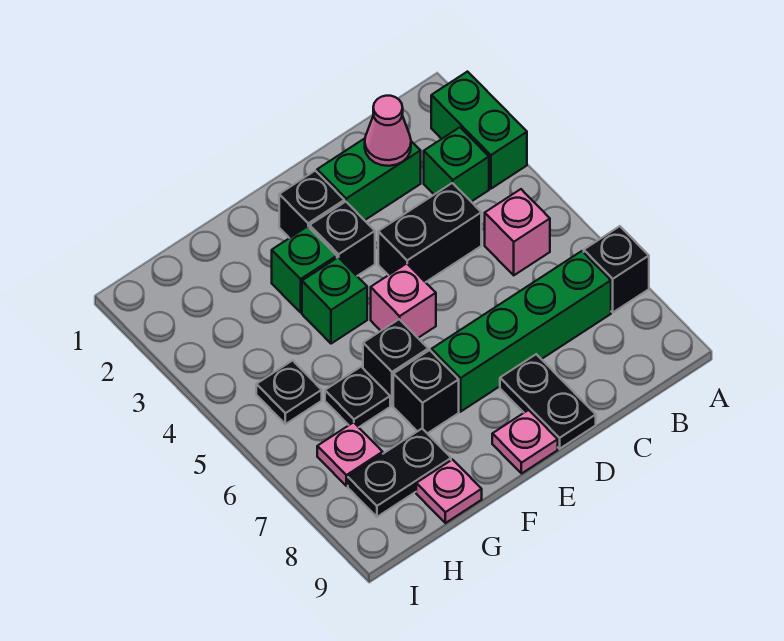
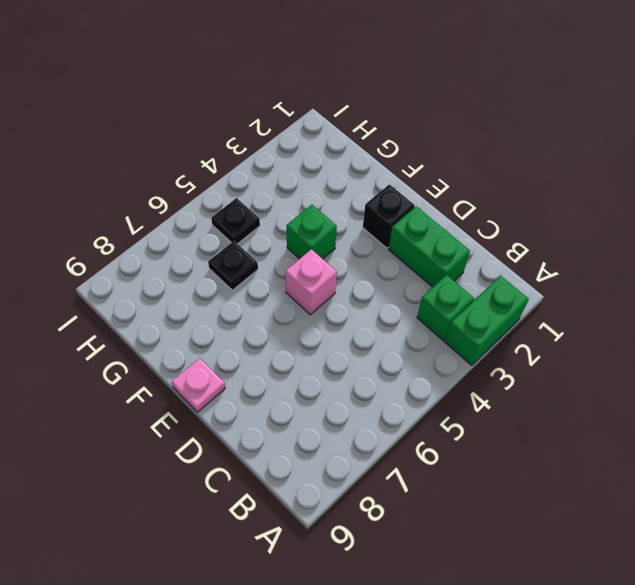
none -> black brick A7 level 1
none -> pink brick B5 level 1
none -> green brick B7:E7 level 1

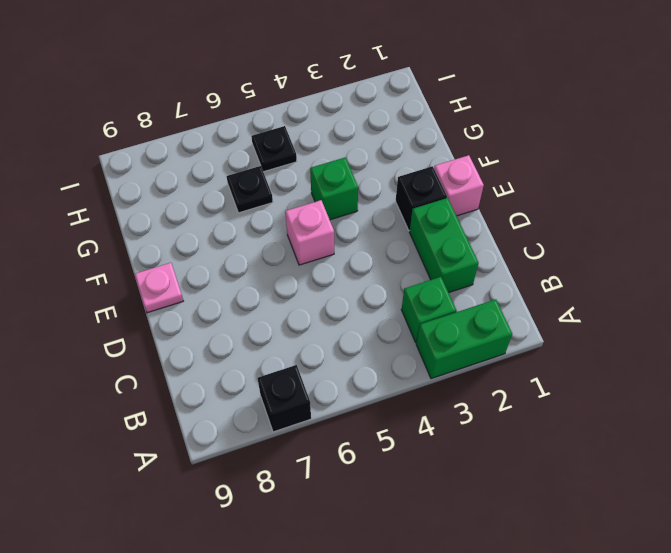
pink brick E1 level 1 -> pink brick B5 level 1
none -> green brick B7:E7 level 1
none -> black brick C4:D4 level 1
none -> black plate D8:D9 level 1

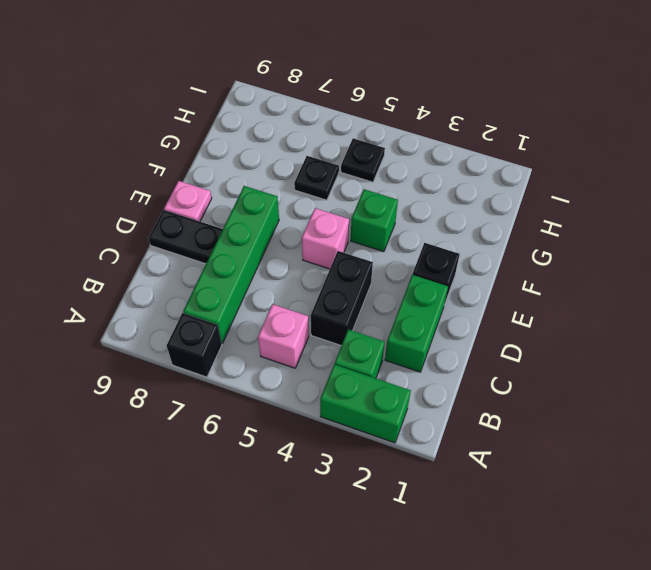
none -> black brick E3 level 1
none -> green brick F3 level 1
none -> black brick F6 level 1

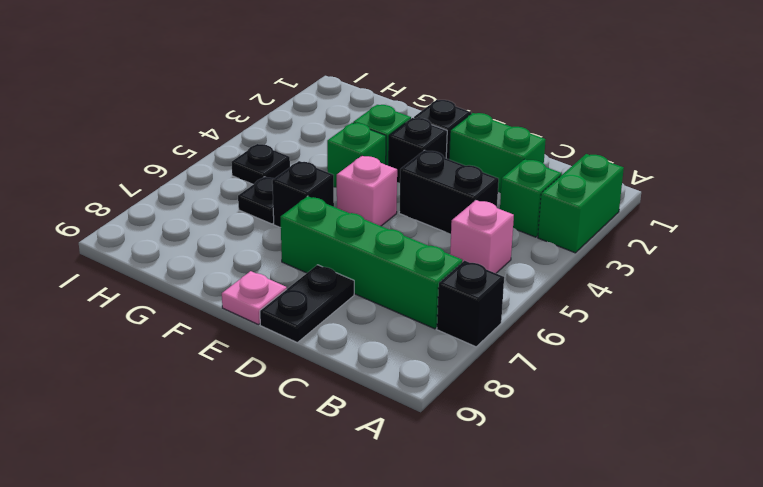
none -> black brick F7 level 1
none -> black plate G8:H8 level 1
none -> pink plate G9 level 1

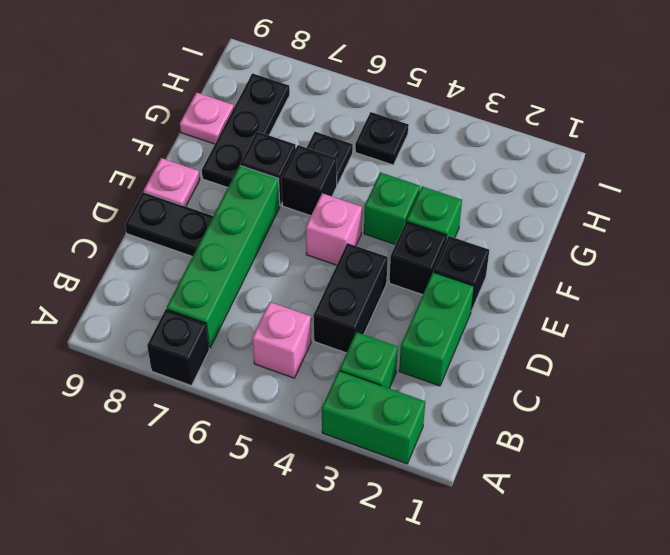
black plate F8:H8 level 1 -> black plate G8:H8 level 1
none -> pink plate H7 level 1
none -> pink cone C2 level 2

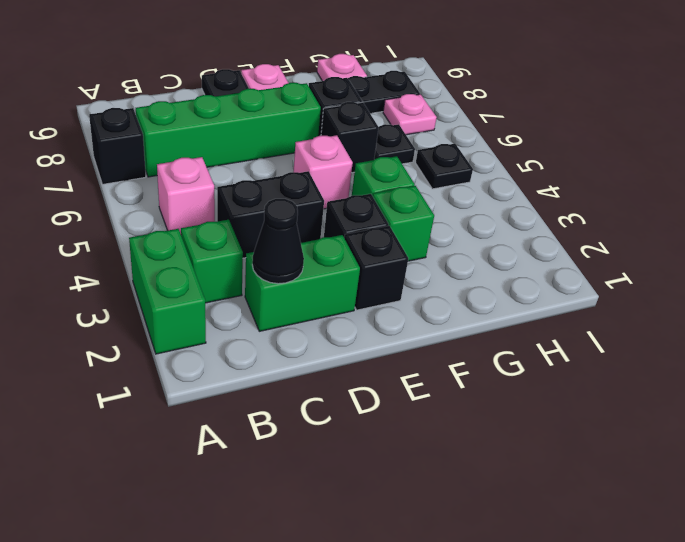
black cone C2 level 2 -> pink cone C2 level 2

